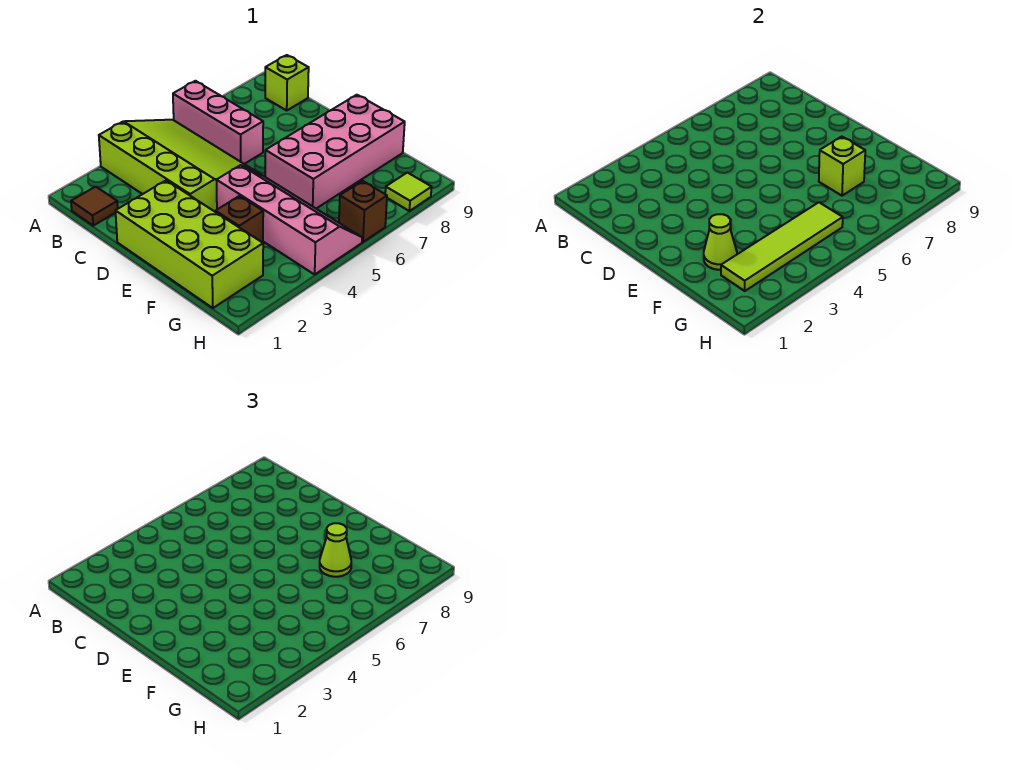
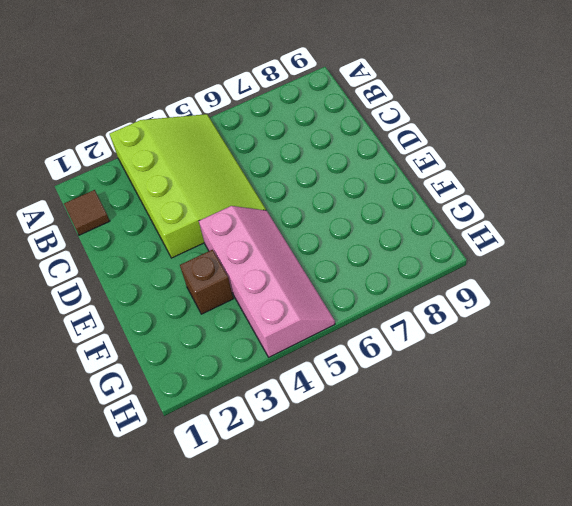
none -> pink brick A6:C6 level 1
none -> lime brick B9 level 1
none -> lime brick D1:G2 level 1

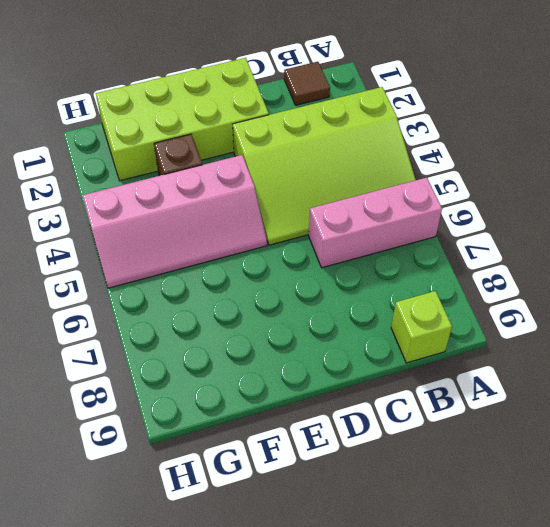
none -> pink brick E6:F9 level 1
none -> brown brick H6 level 1
none -> lime tile H8 level 1

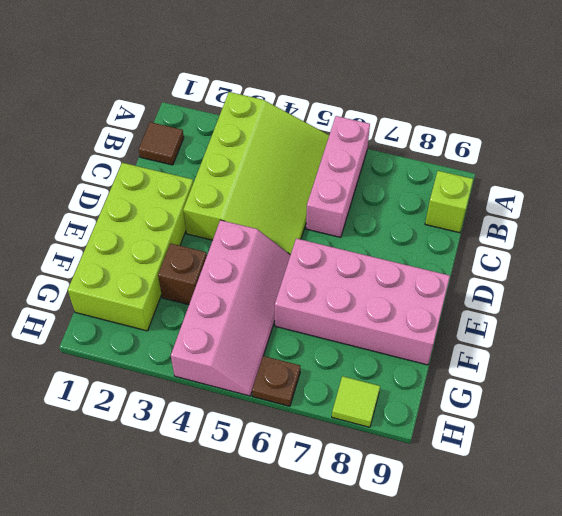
brown plate H6 level 1 -> brown brick H6 level 1
none -> lime cone F2 level 2
none -> lime brick F7 level 2
none -> lime tile G2:G5 level 2

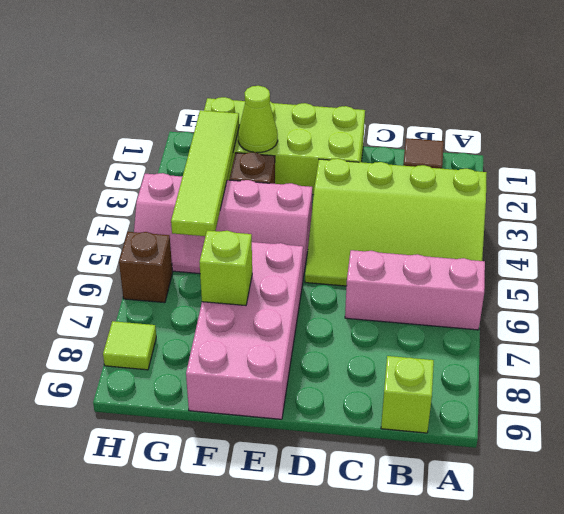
none -> lime cone F7 level 3

